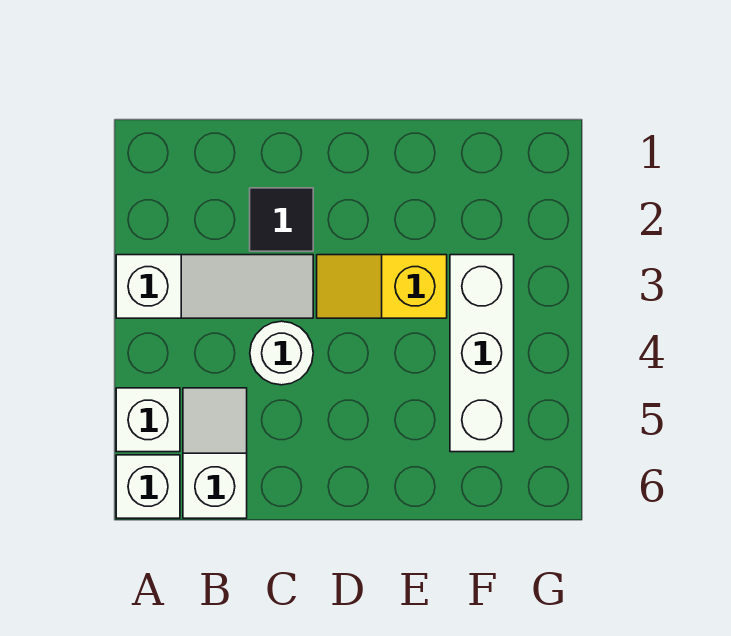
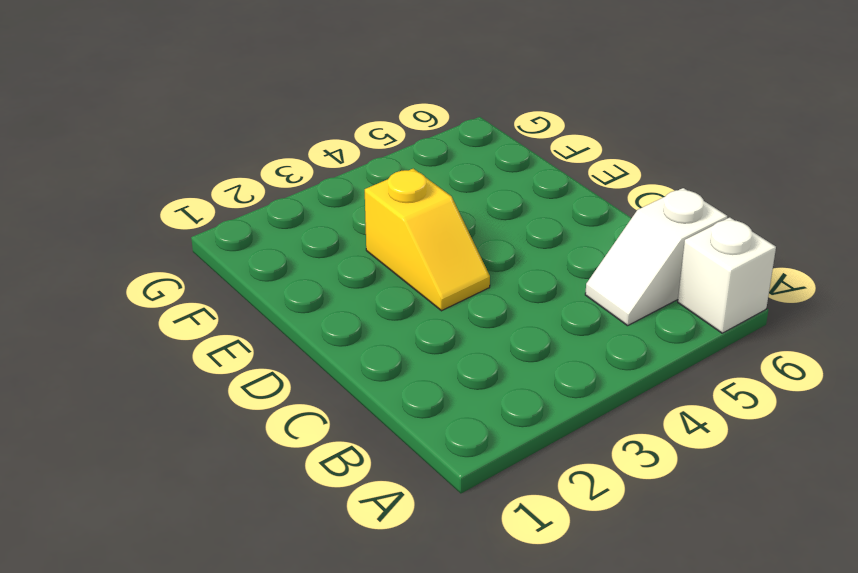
none -> white slope A3:C3 level 1 top A
none -> white brick A5 level 1

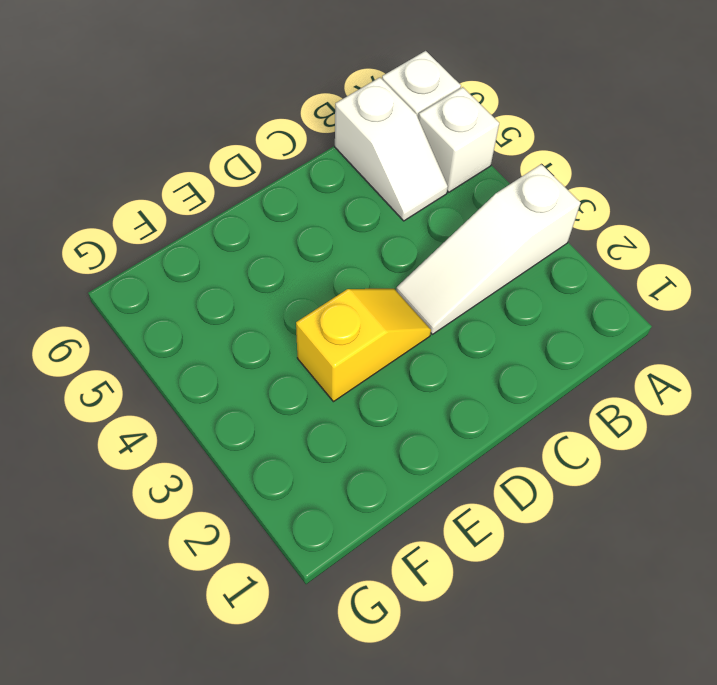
none -> black tile C2 level 1
none -> white round brick C4 level 1

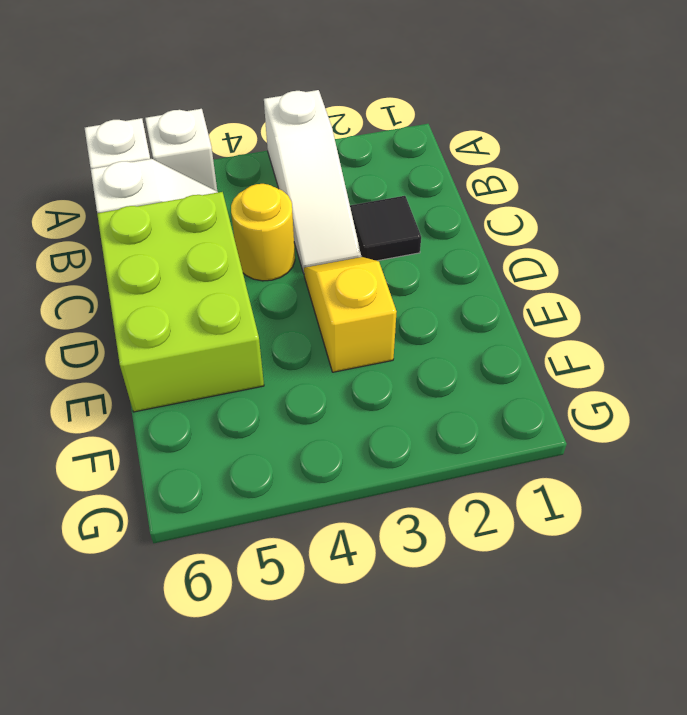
yellow round brick C4 level 1 -> white round brick C4 level 1
lime brick C5:E6 level 1 -> none
none -> white brick F3:F5 level 1

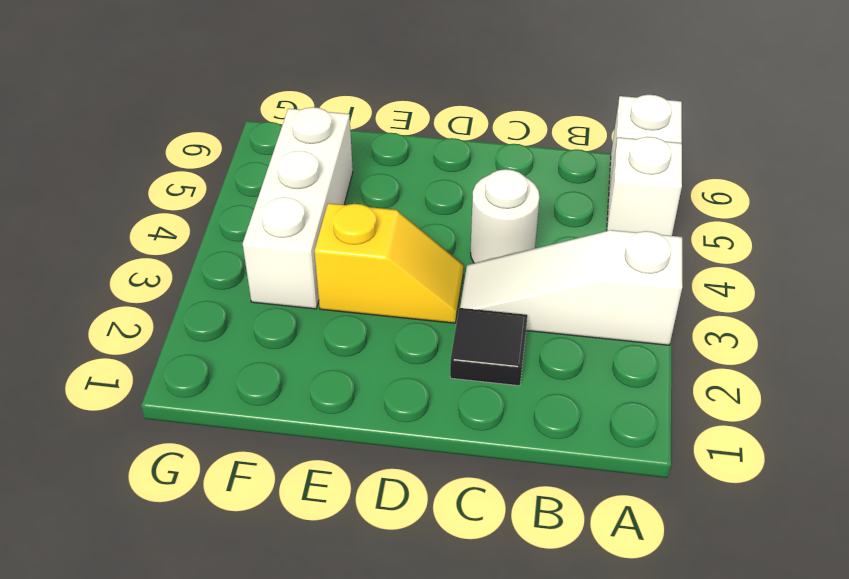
none -> white slope B5:B6 level 1 top 6

